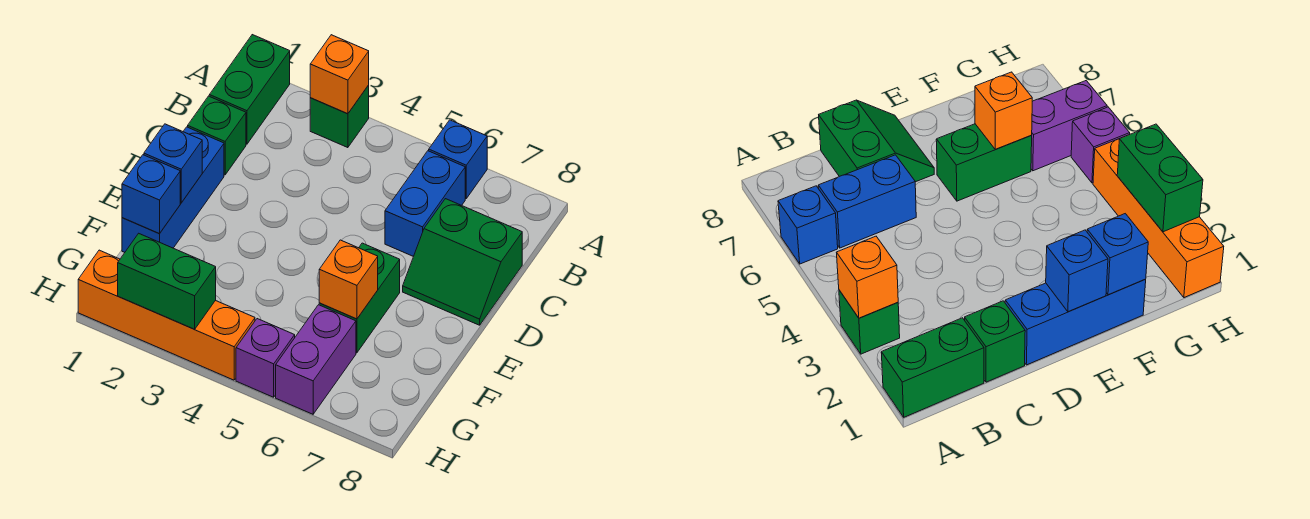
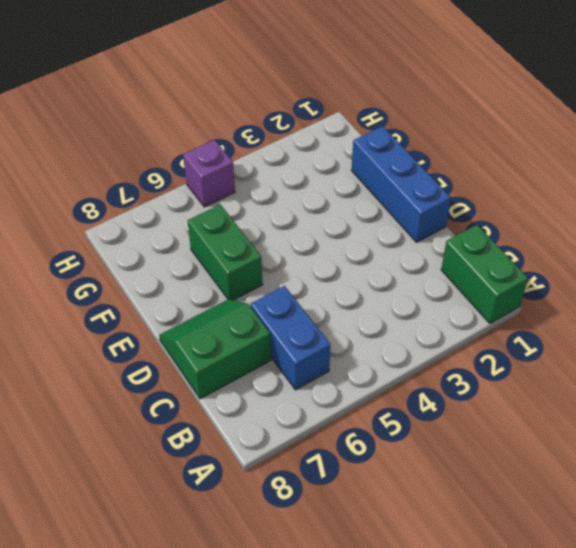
none -> green brick A3 level 1
none -> blue brick A6 level 1
none -> green brick C1 level 1

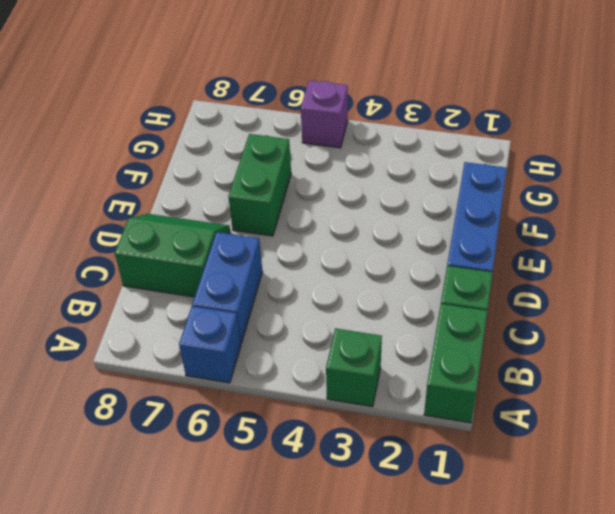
none -> purple brick G6:H6 level 1
none -> orange brick H1:H4 level 1
none -> orange brick A3 level 2

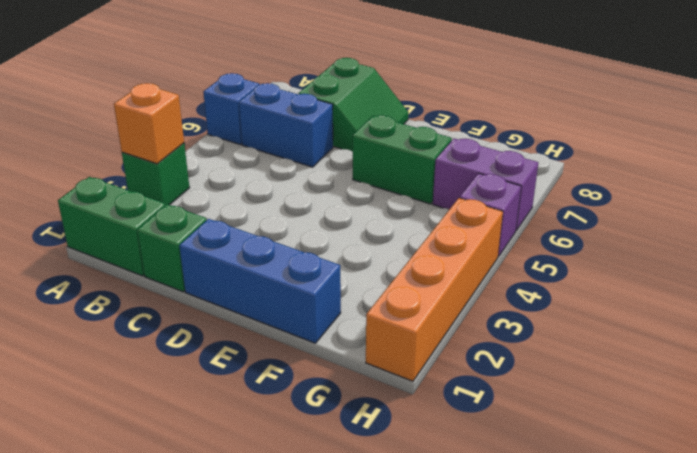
none -> blue brick E1 level 2
none -> blue brick F1 level 2
none -> orange brick F6 level 2

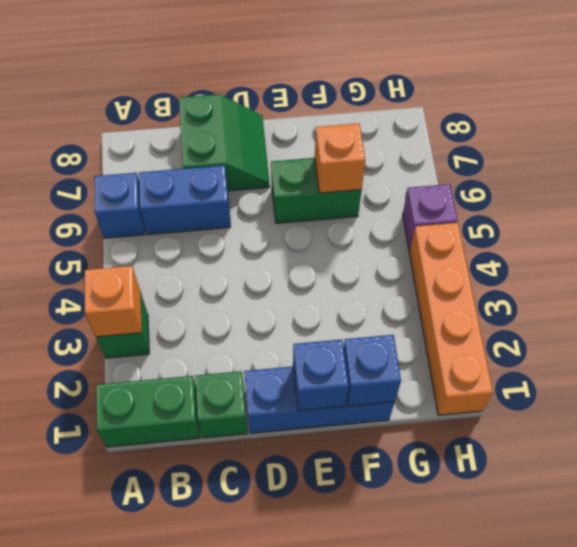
none -> purple brick G6:H6 level 1
none -> green brick H2:H3 level 2

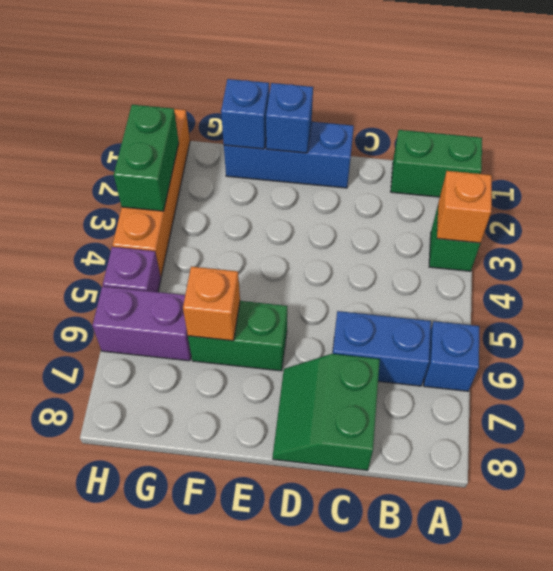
none -> green brick C1 level 1

